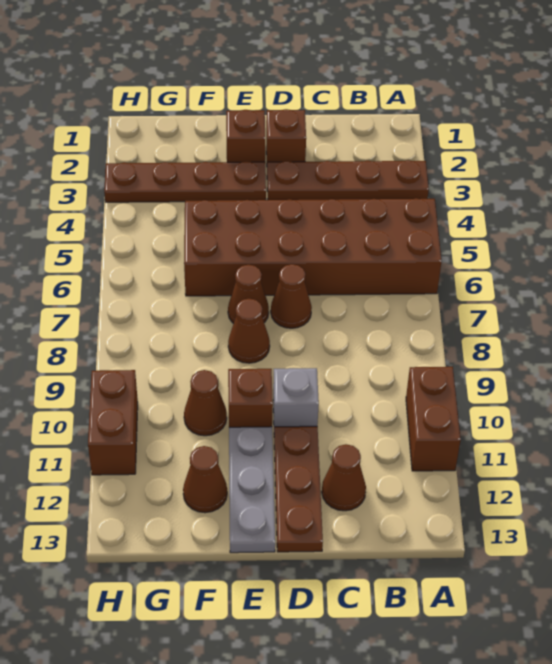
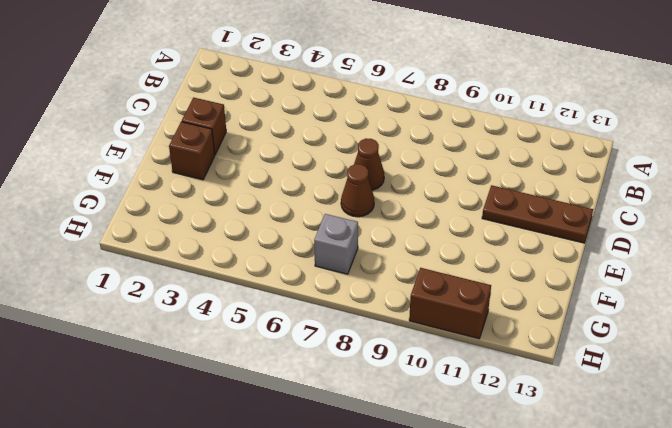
grey brick G7 level 1 -> grey brick D10 level 1
none -> brown plate A3:D3 level 1
none -> brown brick A5:F6 level 1
none -> brown brick A10:A11 level 1

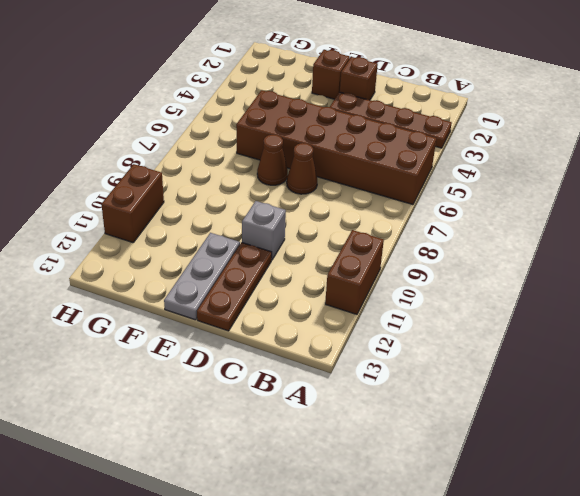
none -> brown cone C12 level 1
none -> brown plate E3:H3 level 1
none -> brown cone E8 level 1

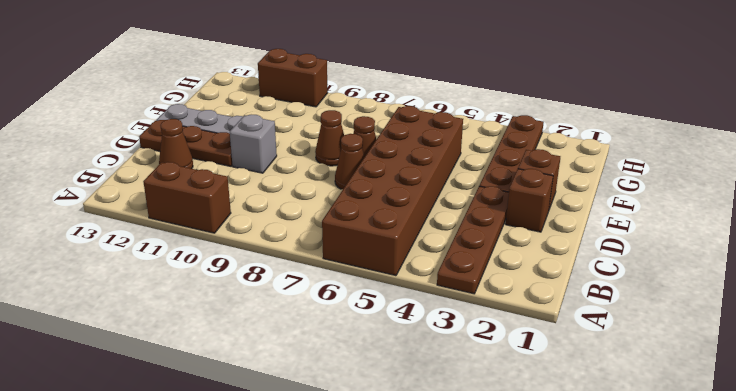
none -> brown brick E10 level 1
none -> brown cone F10 level 1
none -> brown cone F12 level 1

